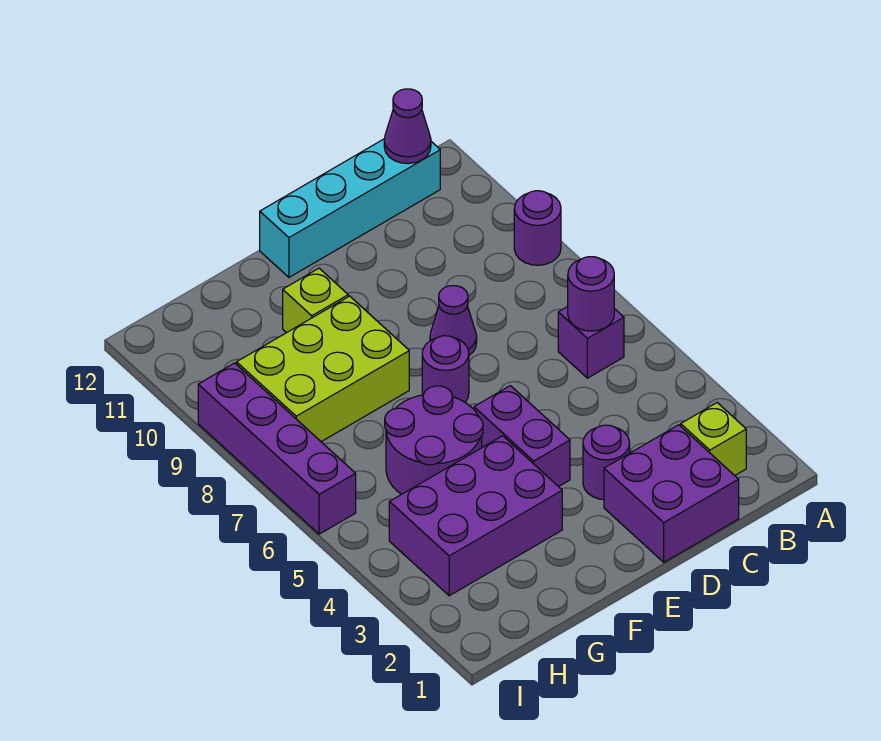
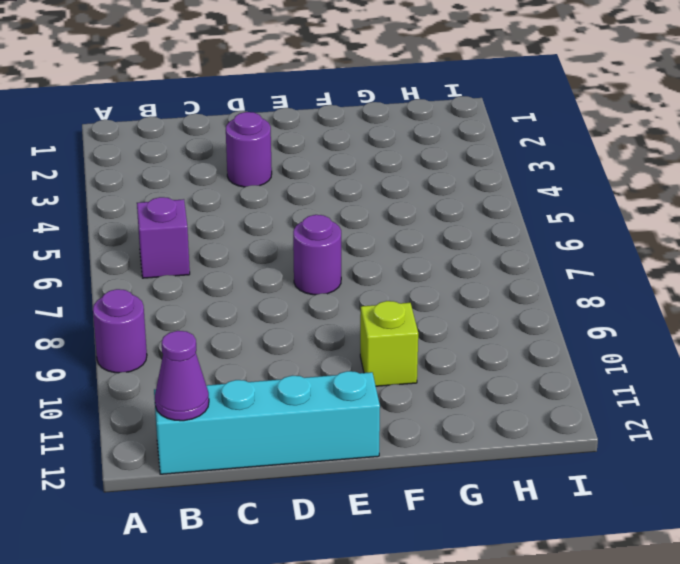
none -> lime brick B2 level 1
none -> purple brick C1:D2 level 1
none -> purple cone D8 level 1

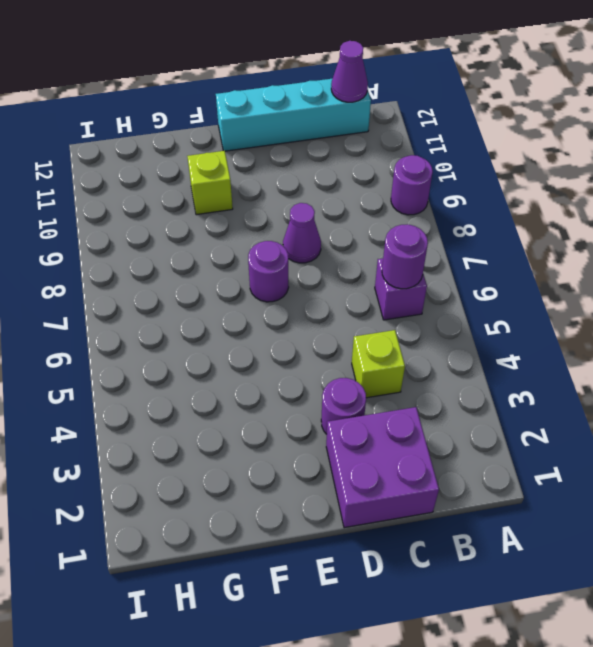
lime brick C4 level 1 -> lime brick B2 level 1
none -> purple brick E4:E5 level 1
none -> purple brick F3:H4 level 1
none -> purple round brick F5:G6 level 1

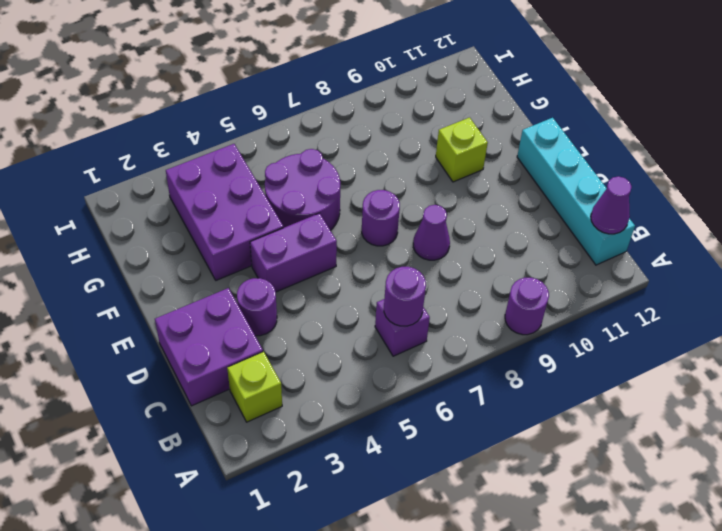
none -> lime brick F8:H9 level 1
none -> purple brick I6:I9 level 1

